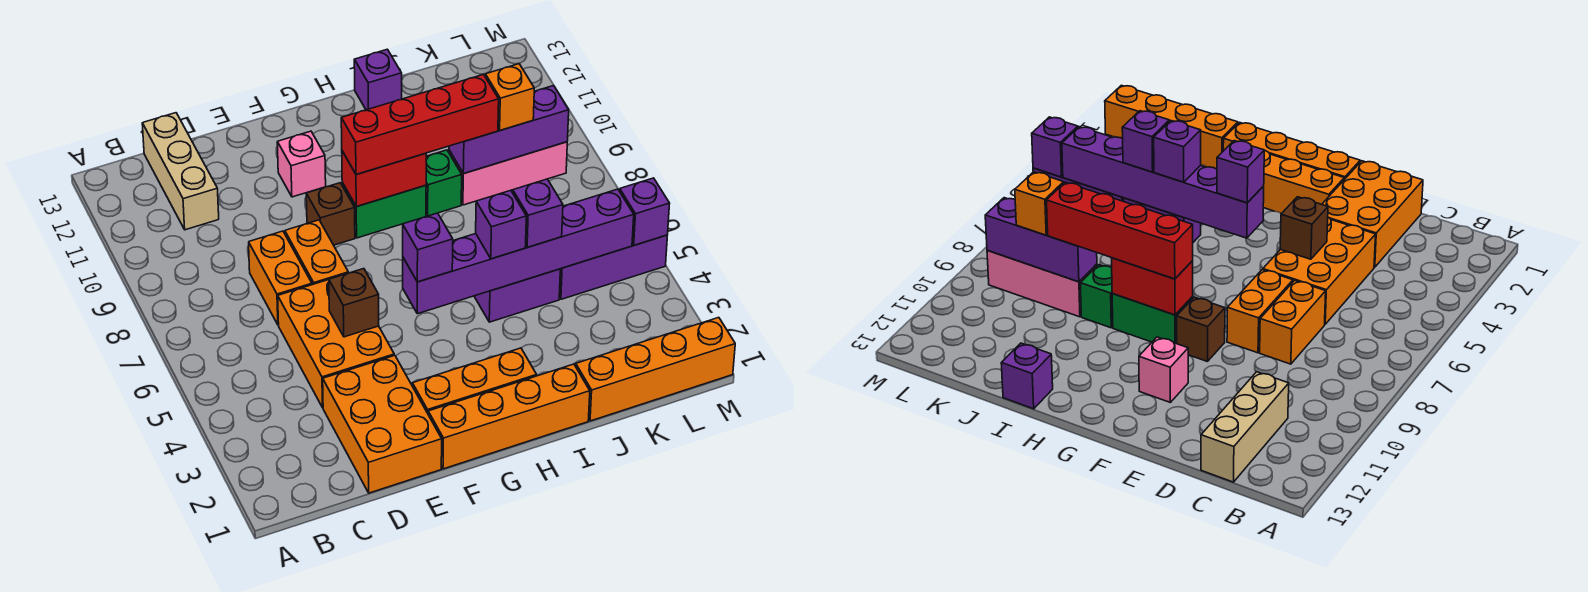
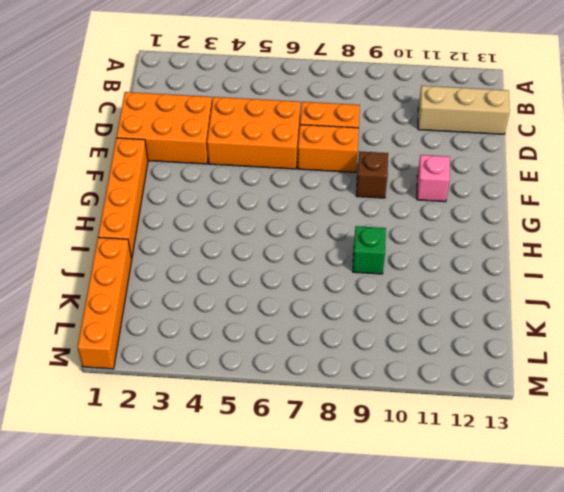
none -> orange brick F2:H2 level 1
none -> green brick G9:H9 level 1
none -> purple brick I5:J5 level 1

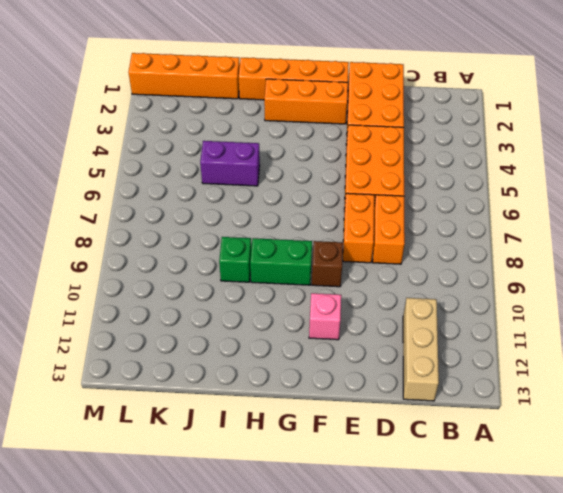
none -> purple brick I13 level 1
none -> pink brick J9:L9 level 1
none -> purple brick K5:M5 level 1

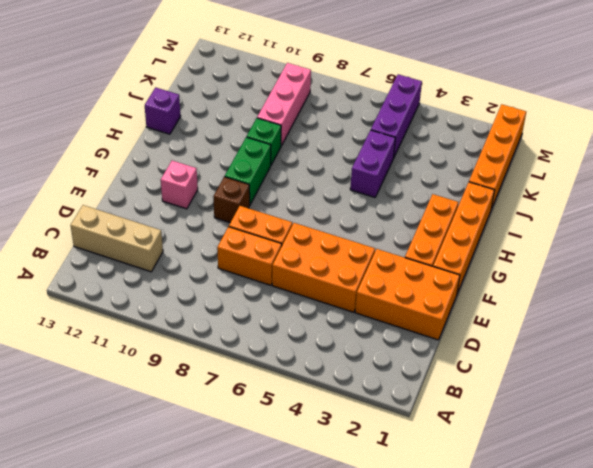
none -> brown brick E5 level 2
none -> purple brick G5:L5 level 2
none -> red brick G9:H9 level 2

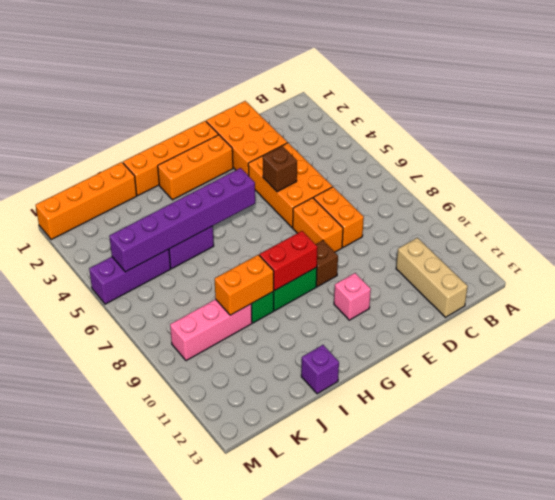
orange brick I9:J9 level 2 -> purple brick J9:L9 level 2
none -> purple brick M5 level 2
none -> purple brick G5 level 3
none -> red brick G9:J9 level 3

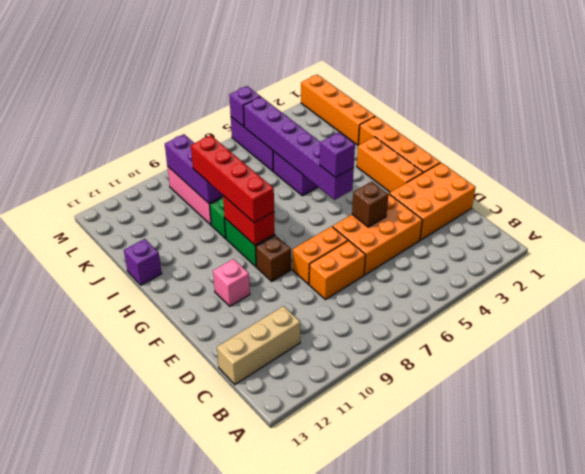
none -> purple brick I5 level 3
none -> purple brick J5 level 3
none -> orange brick K9 level 3

